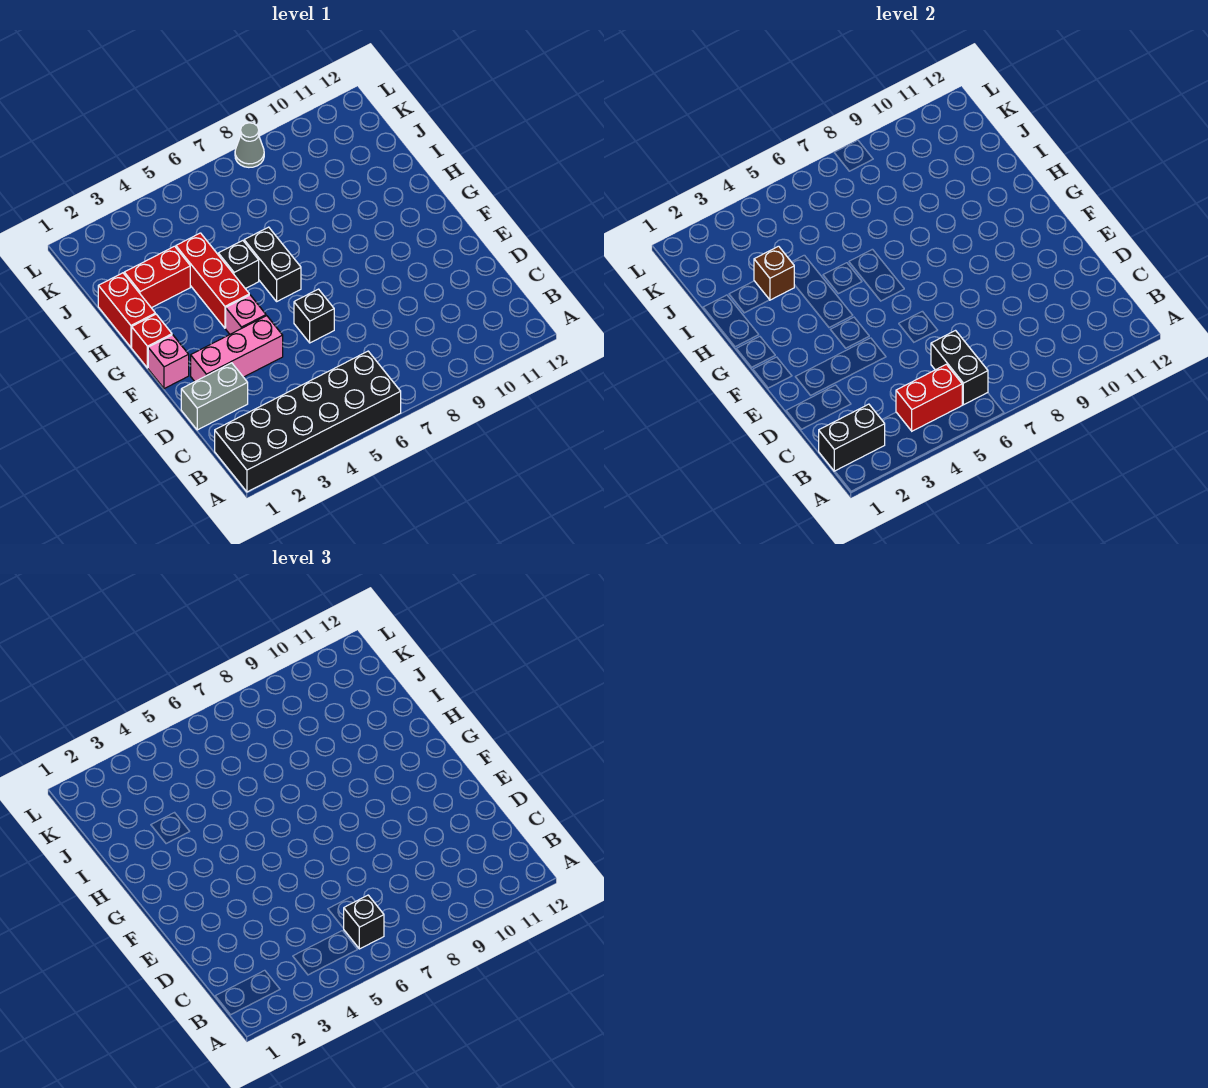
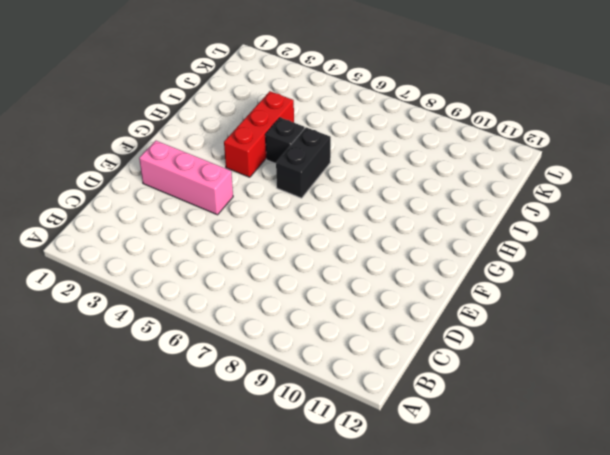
none -> black brick A1:B6 level 1
none -> grey brick D1:D2 level 1
none -> black brick E6 level 1

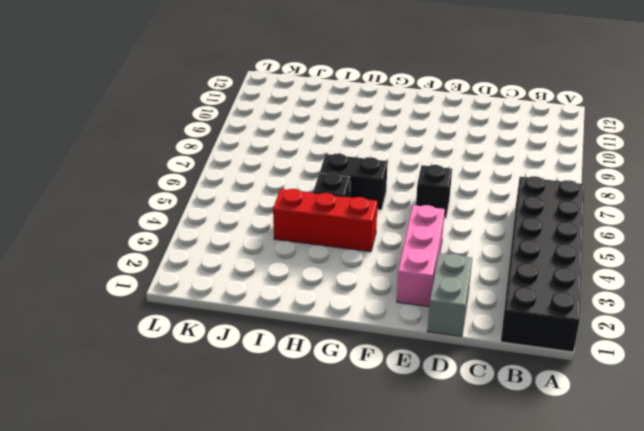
none -> pink brick F1 level 1
none -> pink brick F4 level 1
none -> red brick G1 level 1

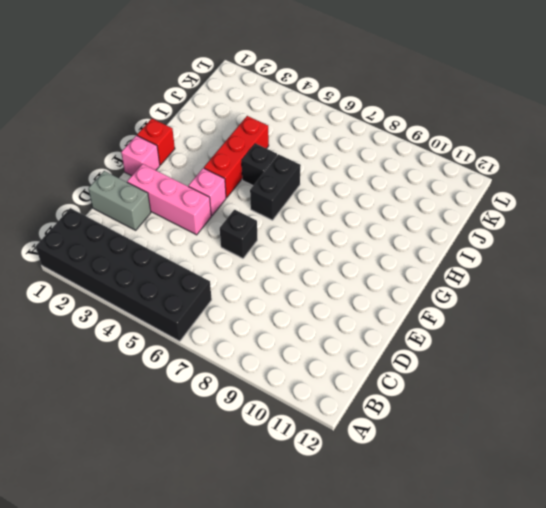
none -> red brick H1:I1 level 1
none -> red brick I2:I3 level 1
none -> grey cone L8 level 1

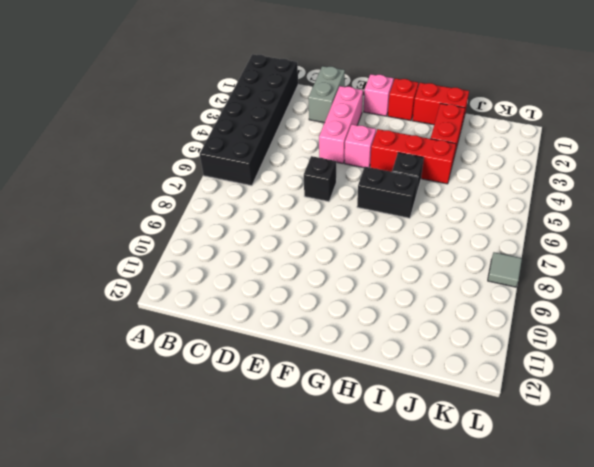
grey tile L8 level 1 -> grey cone L8 level 1
none -> black brick B1:B2 level 2
none -> red brick B4:B5 level 2
none -> black brick B6:C6 level 2

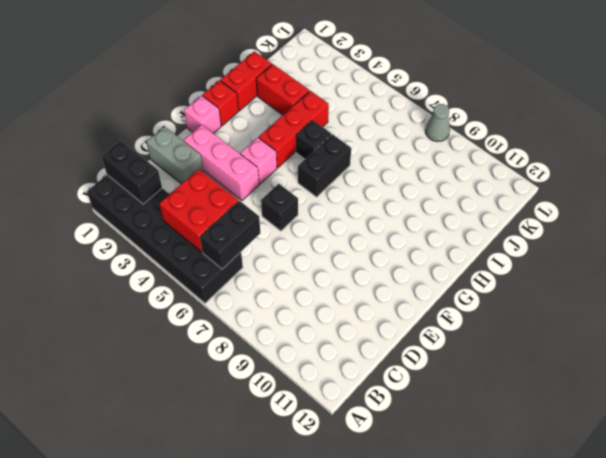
red brick B4:C5 level 2 -> red brick B4:B5 level 2
none -> brown brick I3 level 2
none -> black brick B6 level 3

